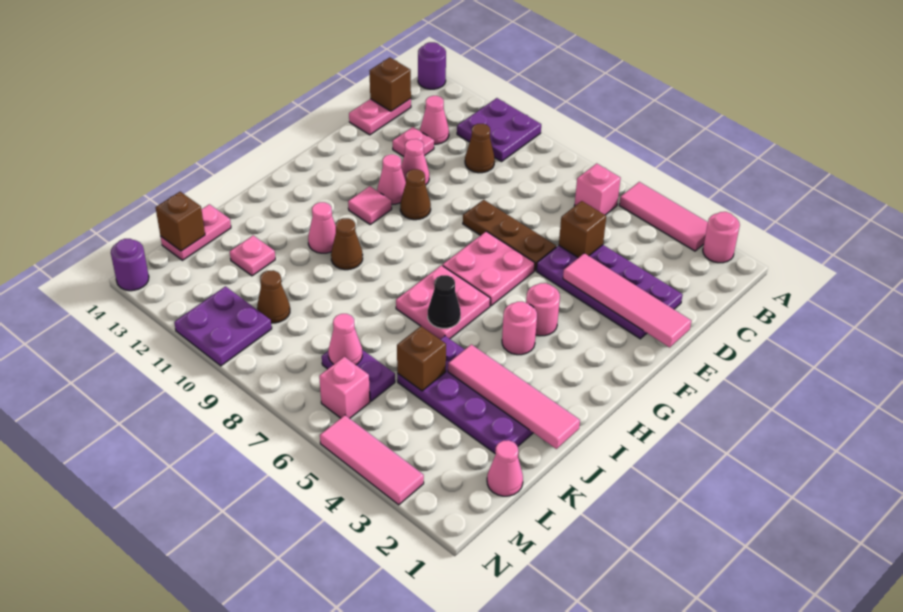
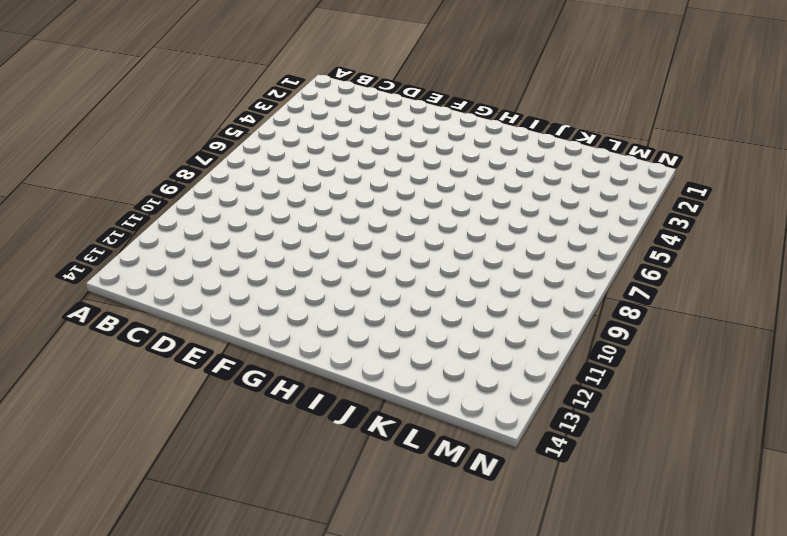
none -> pink round brick A2 level 1
none -> pink tile A3:A5 level 1
none -> purple plate A10:B11 level 1
none -> purple round brick A14 level 1

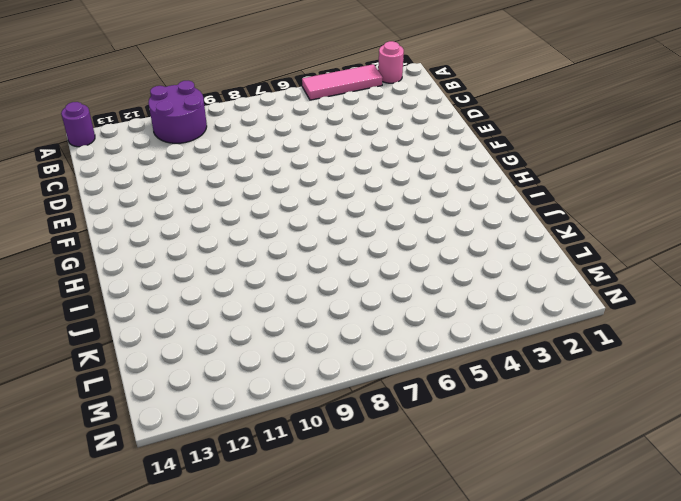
purple round brick A10:B11 level 1 -> purple plate A10:B11 level 1
none -> pink brick B6 level 1
none -> brown cone C10 level 1
none -> pink cone C12 level 1
none -> pink plate C14:D14 level 1

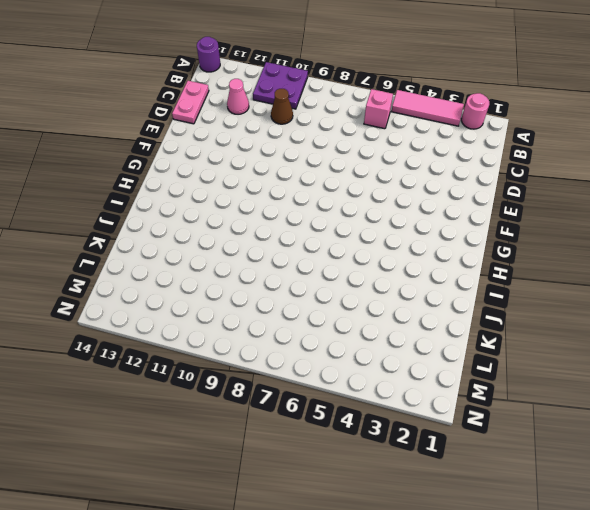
none -> purple plate D2:E5 level 1
none -> pink plate D12 level 1
none -> brown plate E6:E8 level 1
none -> pink cone E11 level 1

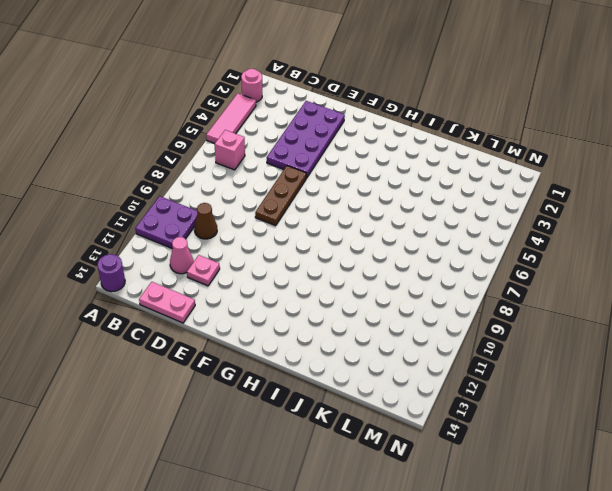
none -> pink cone E11 level 1
none -> pink plate F6:G7 level 1
none -> brown cone F10 level 1
none -> pink cone F11 level 1

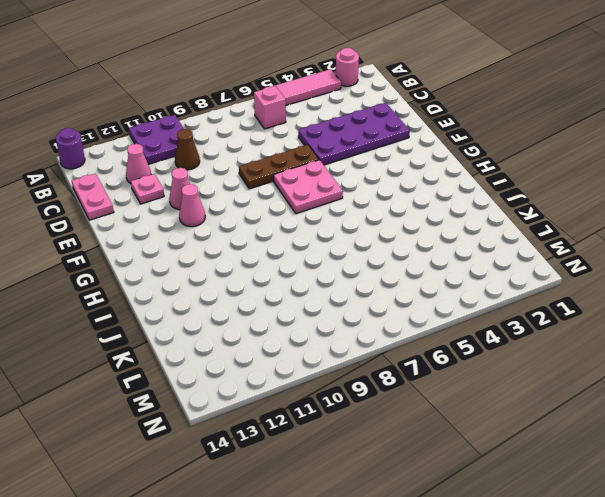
none -> brown cone F10 level 1
none -> pink round brick G4 level 1
none -> pink tile G11 level 1
none -> pink round brick H4 level 1

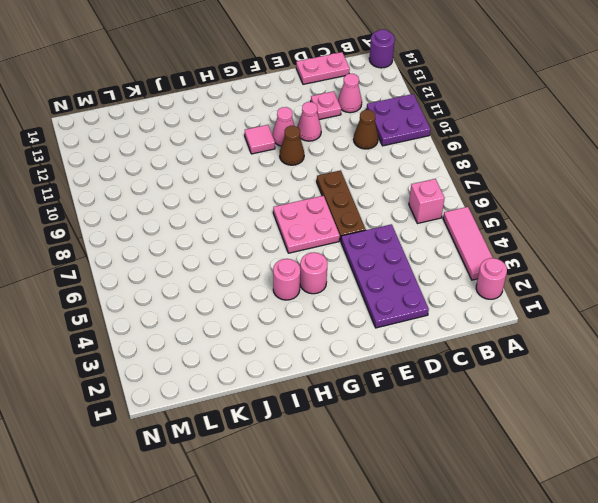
none -> pink plate H6:I7 level 1
none -> brown cone I10 level 1
none -> pink cone I11 level 1
none -> purple plate J2:K5 level 1

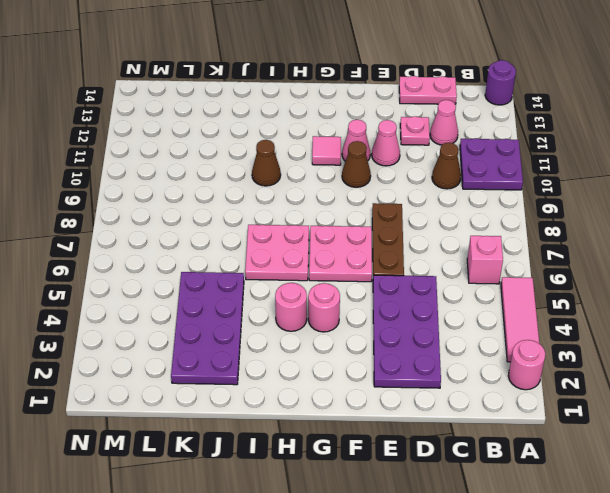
none -> pink cone I11 level 1
none -> pink plate K12 level 1
none -> pink plate K14:L14 level 1
none -> pink cone L1 level 1

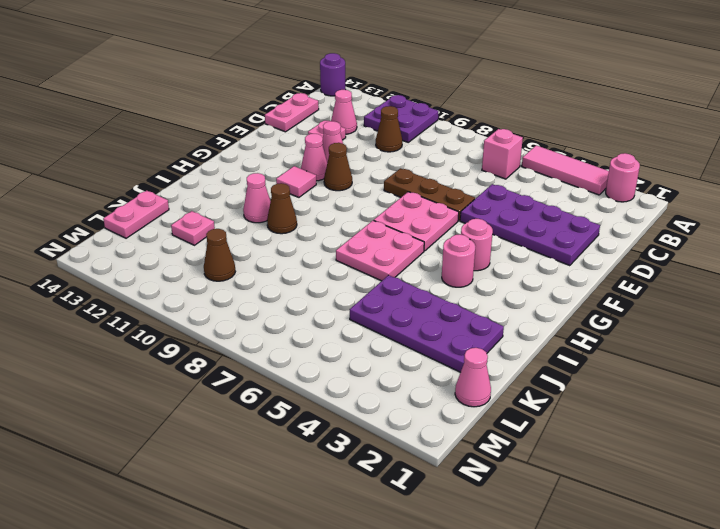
none -> purple plate L6:L7 level 1
none -> pink brick M6 level 1
none -> purple plate M10:N11 level 1
none -> pink tile N3:N5 level 1

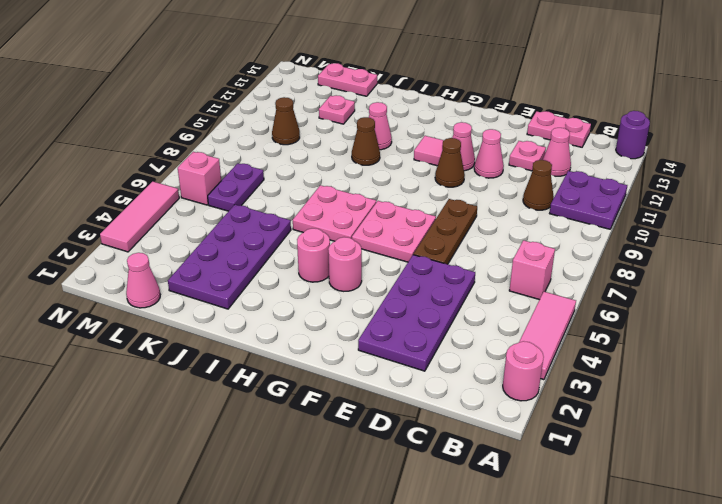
none -> purple plate M10:N11 level 1
none -> purple round brick N14 level 1
none -> brown brick C14 level 2
none -> brown brick D5 level 2

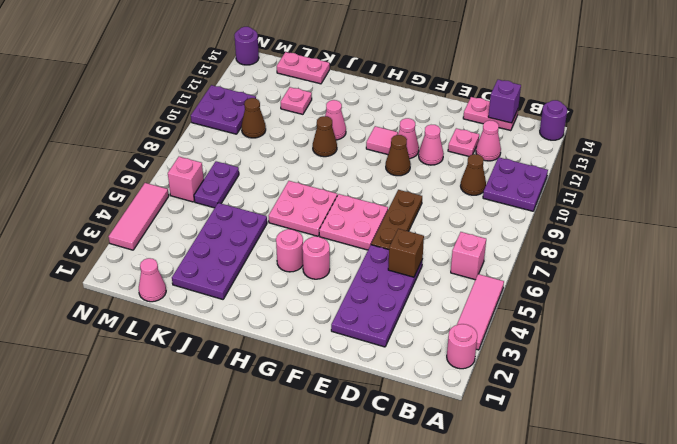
purple brick C14 level 2 -> brown brick C14 level 2
none -> pink tile E1:E4 level 2
none -> black cone I6 level 2
none -> pink tile J1:J4 level 2
none -> brown brick K5 level 2

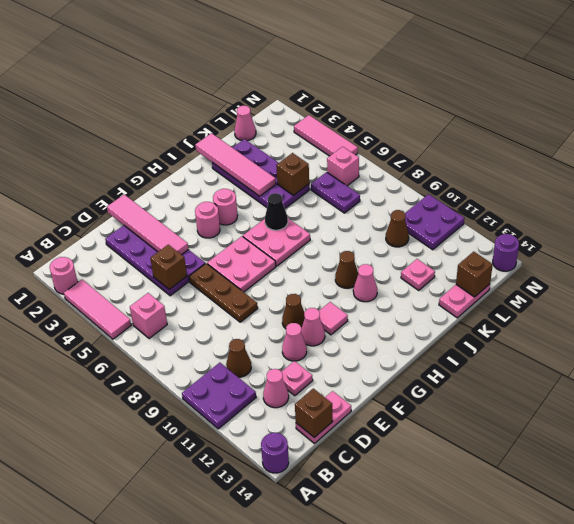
none -> pink cone L7 level 2

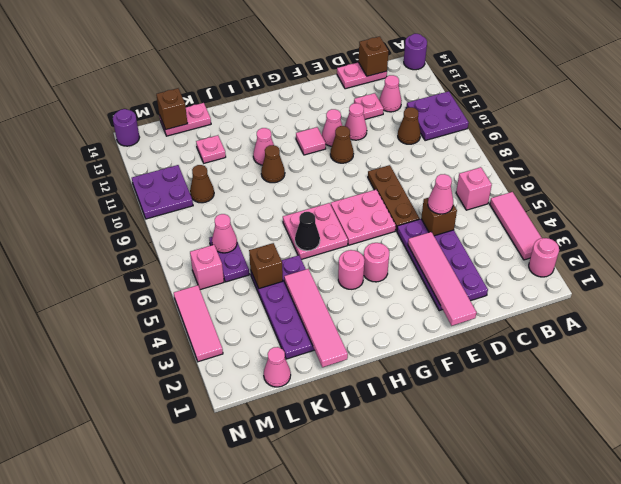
pink cone D5 level 3 -> none

